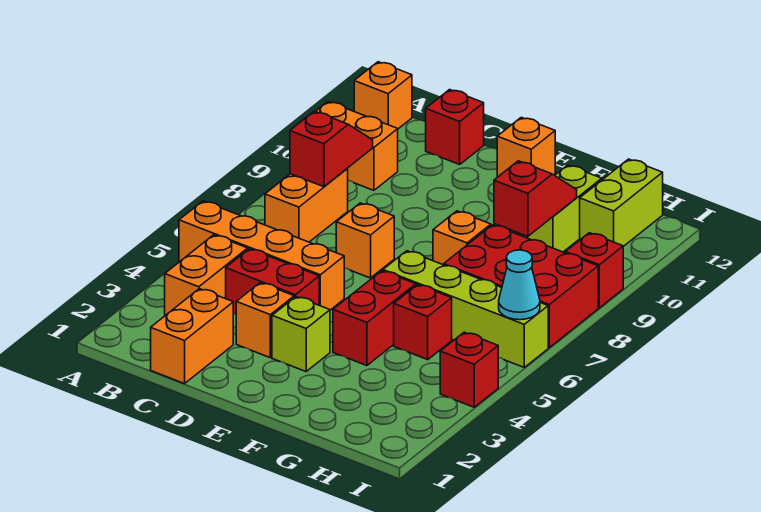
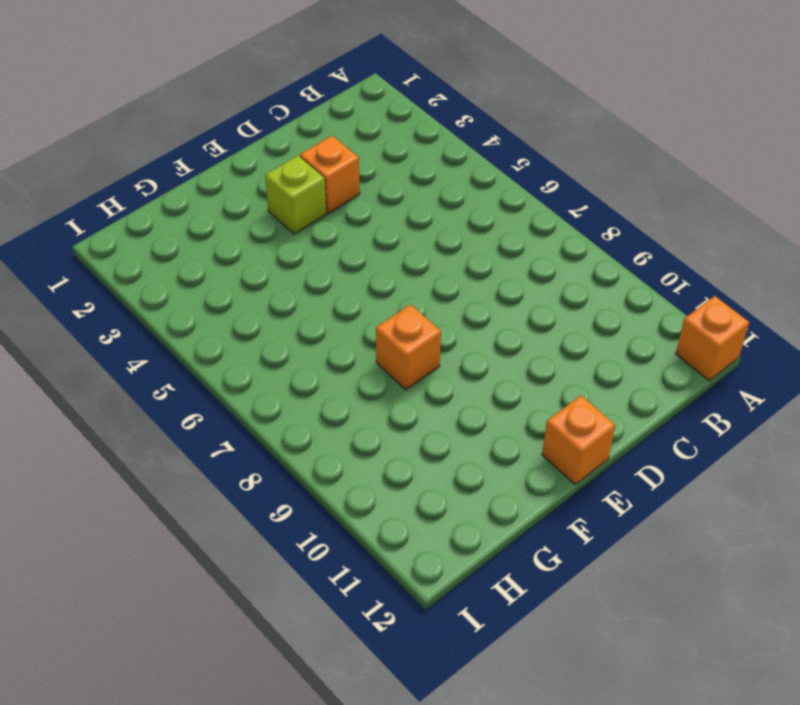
none -> orange brick A5:D5 level 1
none -> orange brick A10:B10 level 1
none -> orange brick B3:B4 level 1

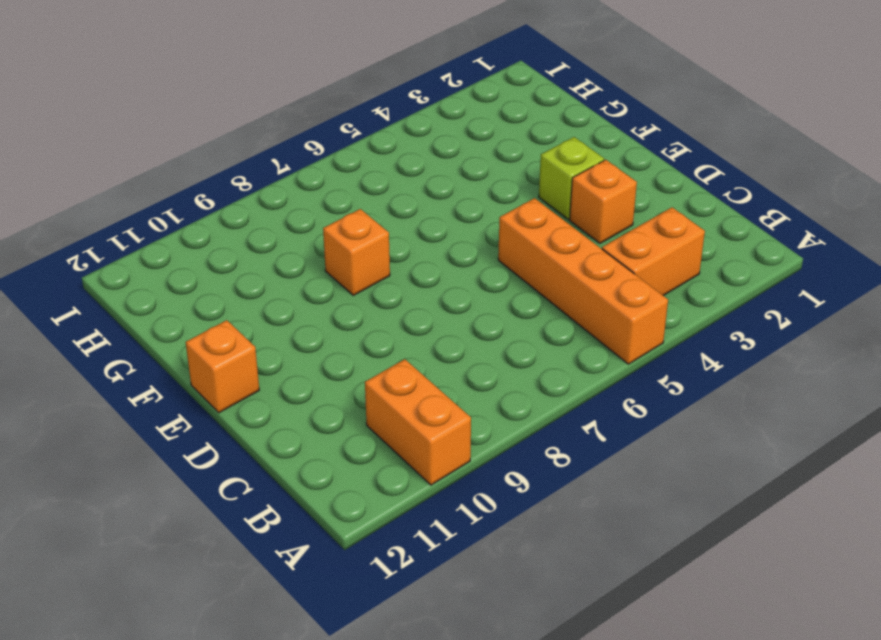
none -> orange brick A12 level 1
none -> orange brick B7:B8 level 1
none -> orange brick C1:C2 level 1

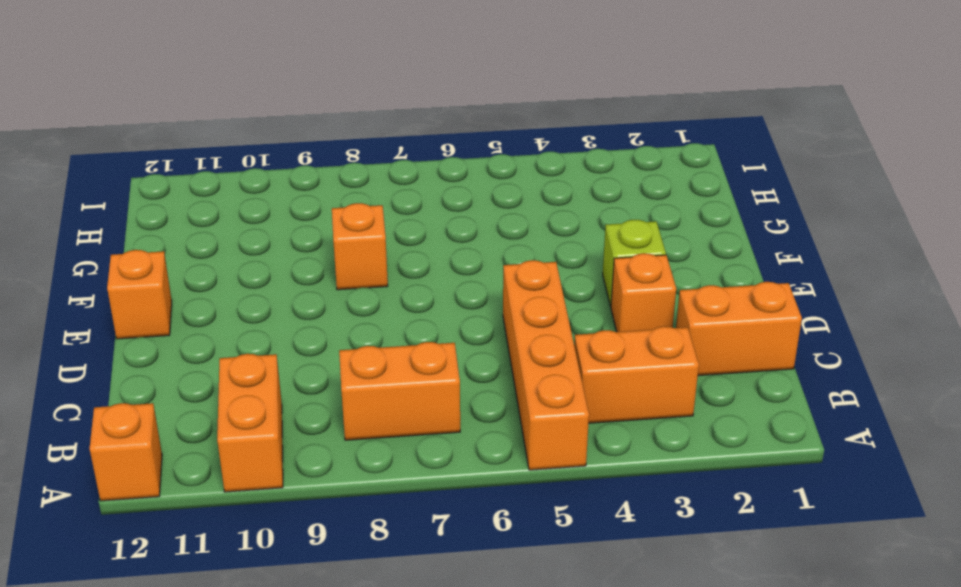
none -> red brick C4:D4 level 1
none -> red brick C12 level 1
none -> orange brick D7 level 1

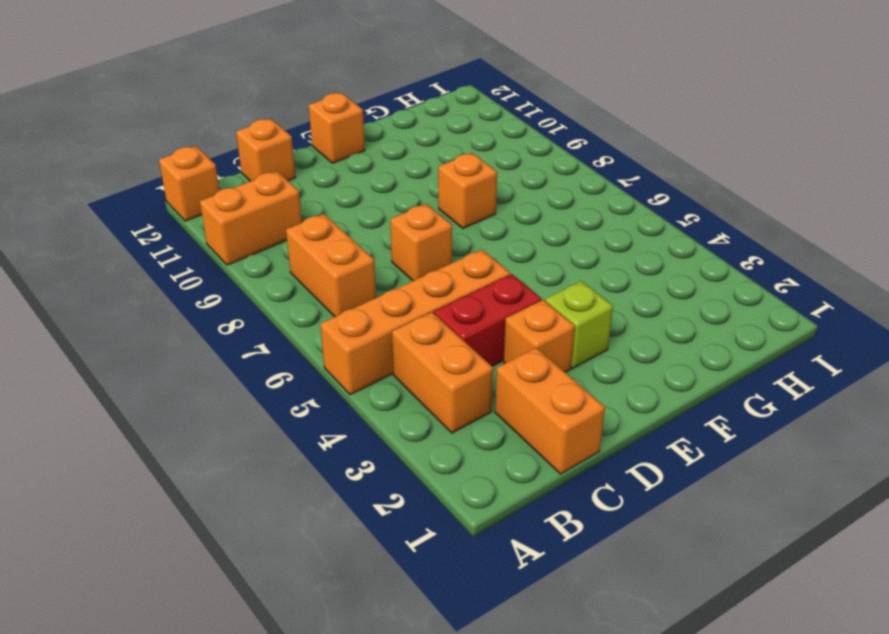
orange brick C12 level 1 -> red brick C12 level 1
none -> red brick F4:F5 level 1
none -> lime brick F6:I6 level 1
none -> red brick G5 level 1

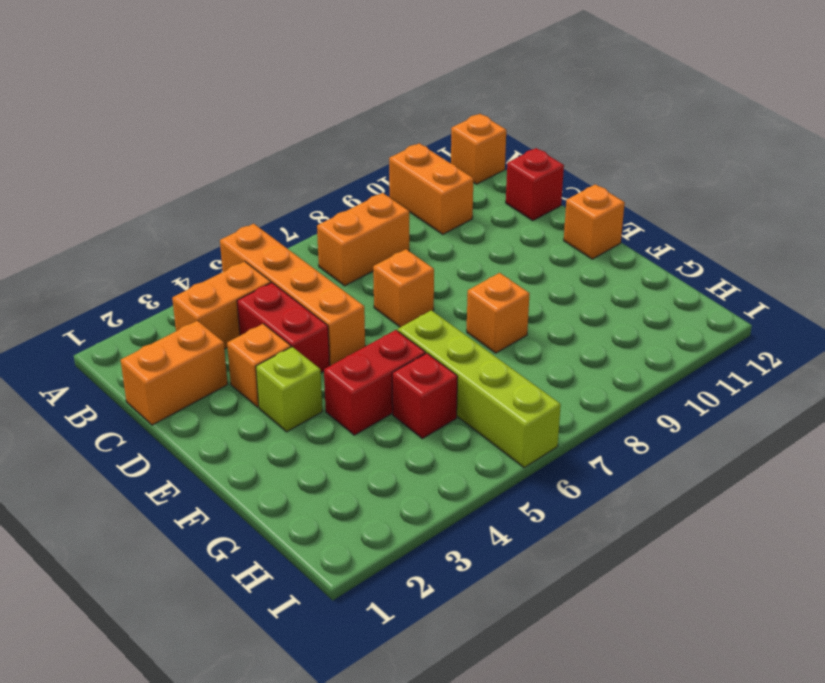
none -> red brick G7:I8 level 1
none -> lime brick G10:G11 level 1
none -> lime brick H11:H12 level 1

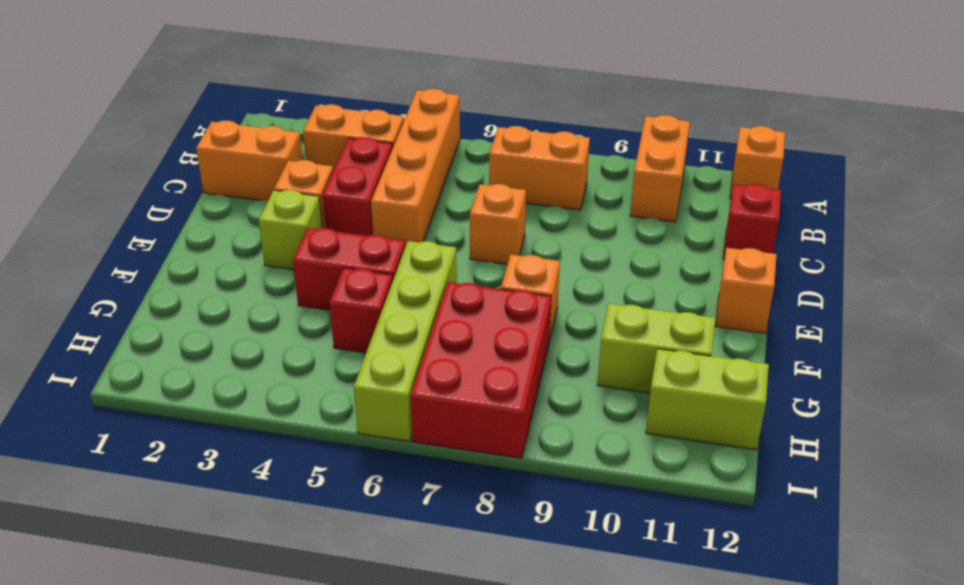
none -> red brick I4 level 1
none -> red brick I9 level 1
none -> red slope B8:B9 level 2 top 8

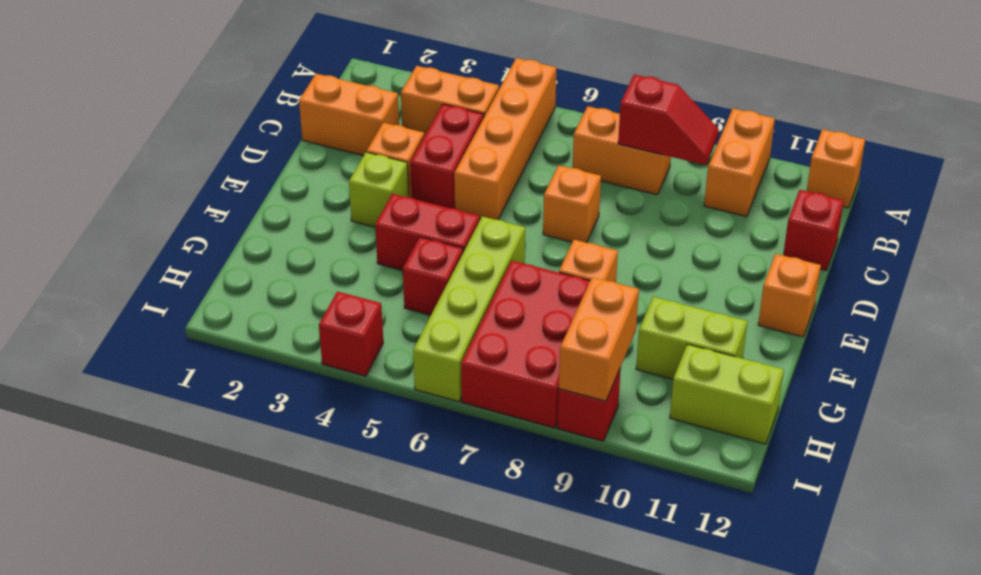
orange brick H9:I9 level 2 -> none
none -> red slope G9:G10 level 2 top 9
none -> cyan cone I6 level 2

